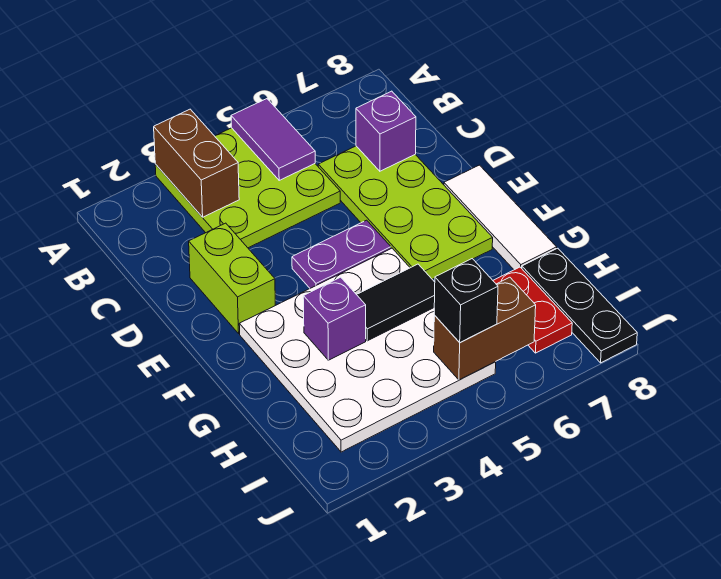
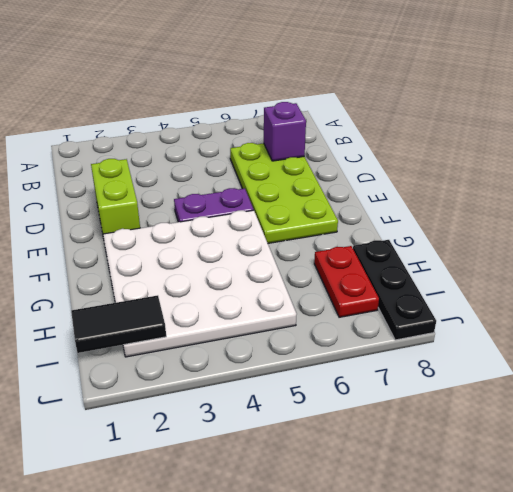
black tile I1:I2 level 2 -> black tile G4:G5 level 2
none -> lime plate A3:C5 level 1
none -> white tile E8:G8 level 1
none -> brown brick A3:B3 level 2

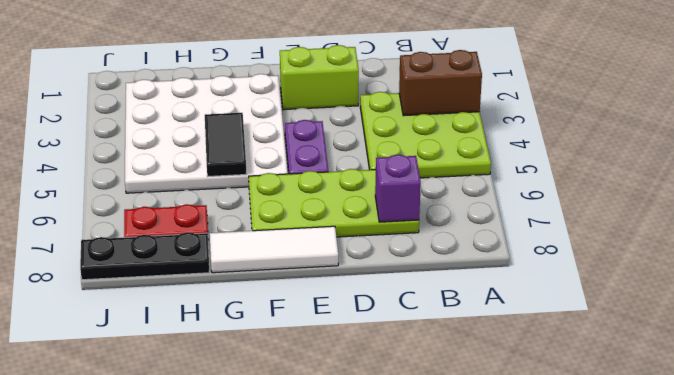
none -> purple tile A5:B5 level 2
none -> purple brick G3 level 2
none -> brown brick I5:I6 level 2

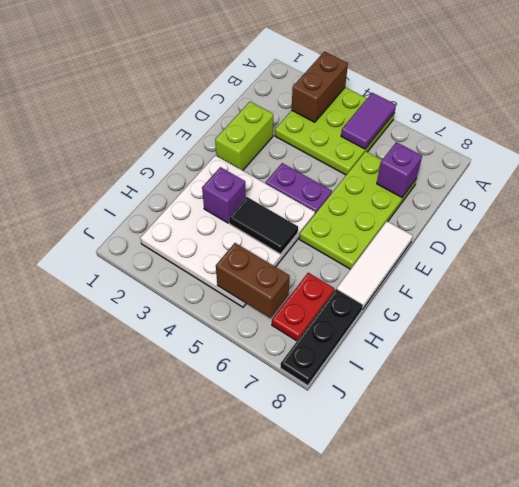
none -> black brick I5 level 3

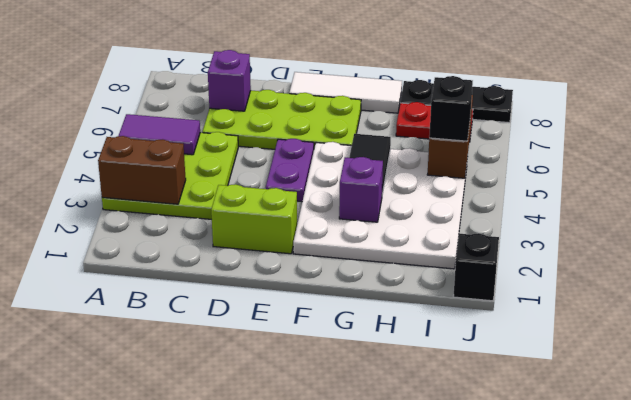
black brick J1 level 1 -> none

